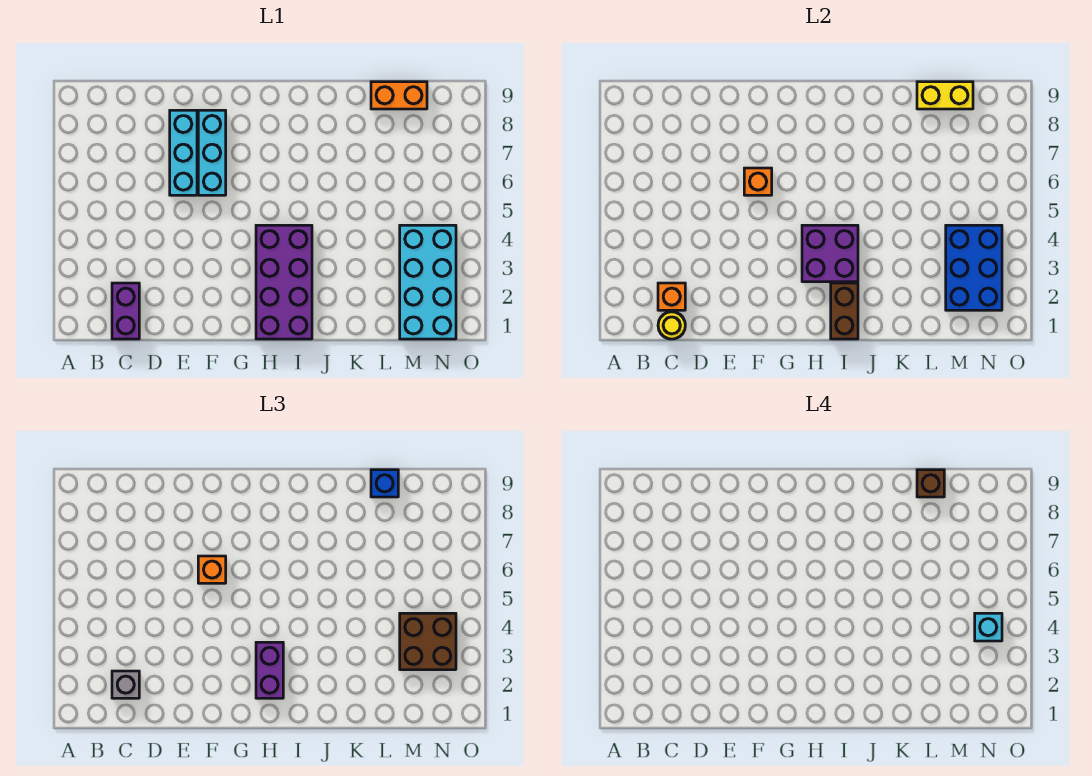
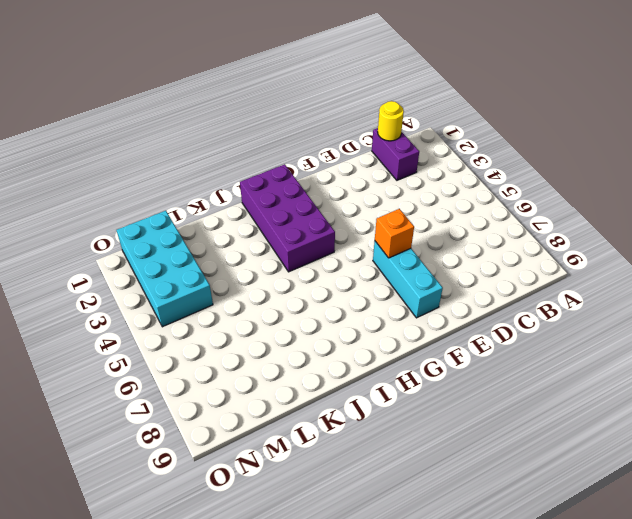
none -> cyan brick E6:E8 level 1
none -> orange brick L9:M9 level 1
none -> orange brick C2 level 2

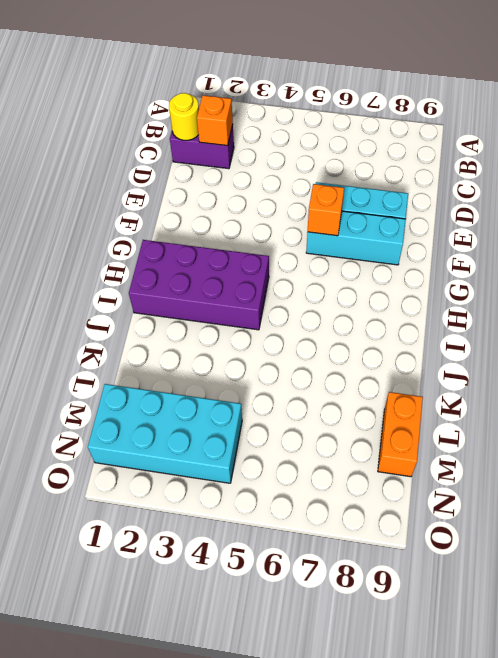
none -> purple brick H3:I4 level 2
none -> brown brick I1:I2 level 2
none -> yellow brick L9:M9 level 2

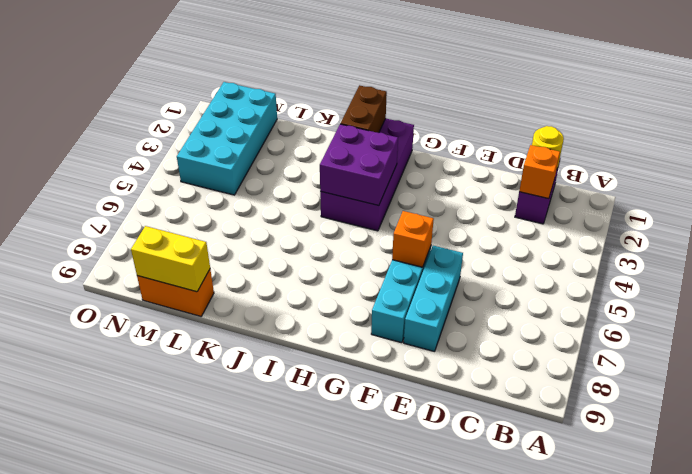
none -> blue brick M2:N4 level 2
none -> grey brick C2 level 3
none -> orange brick F6 level 3

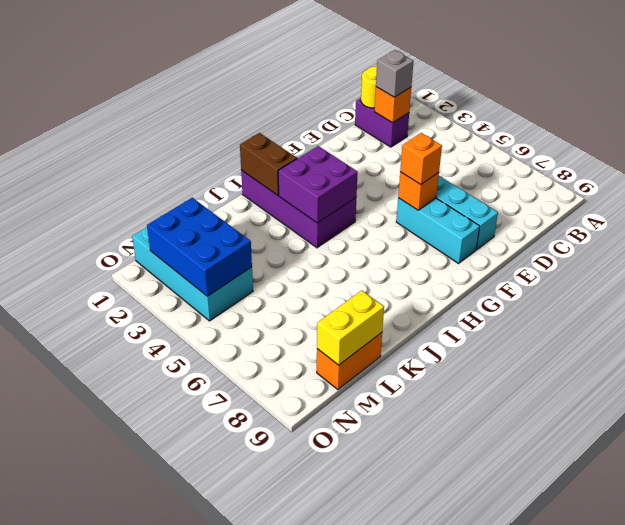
none -> purple brick H2:H3 level 3
none -> blue brick L9 level 3
none -> brown brick M3:N4 level 3

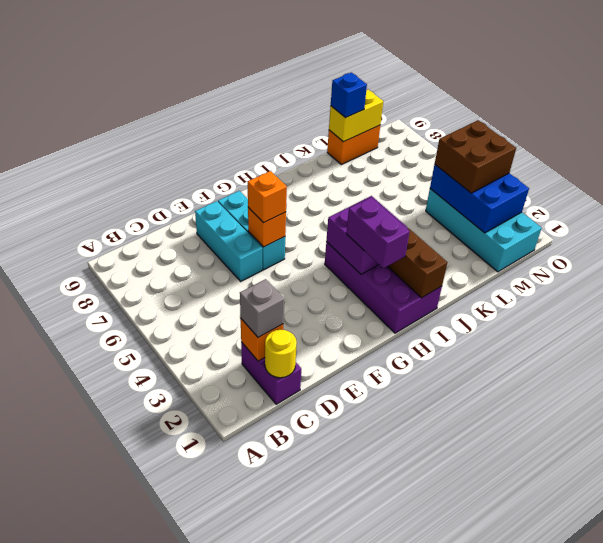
none -> brown brick L9 level 4
none -> cyan brick N4 level 4

